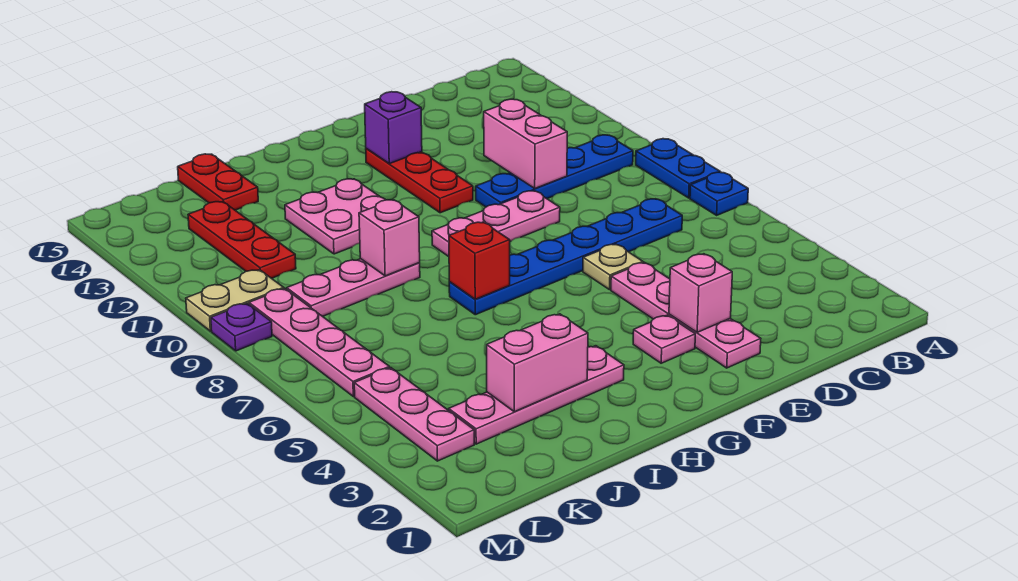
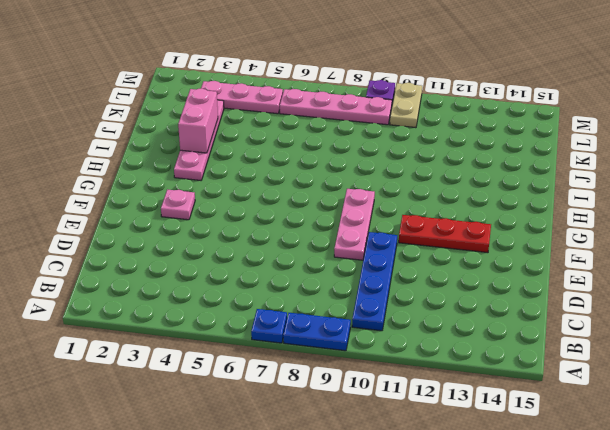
none -> blue plate C7:H7 level 1
none -> pink plate E2:E5 level 1
none -> tan plate E6 level 1

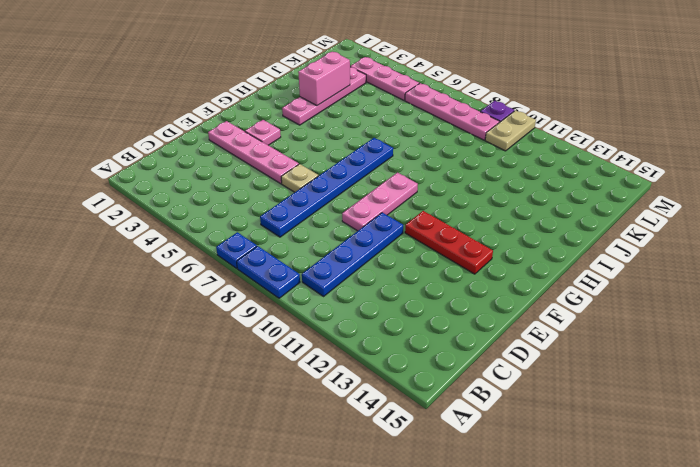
none -> pink plate H11:I12 level 1
none -> pink plate I9:K9 level 1
none -> red plate J14:J15 level 1

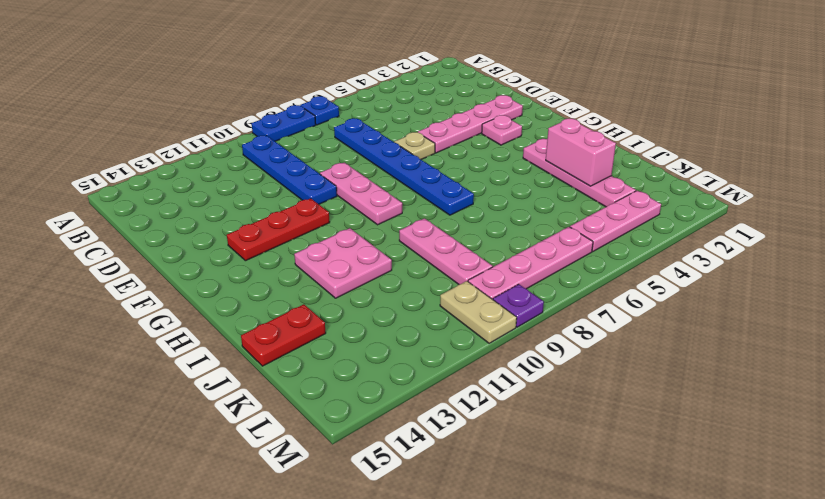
none -> red plate K11:K13 level 1
none -> pink brick D10:D11 level 2
none -> pink brick E3 level 2

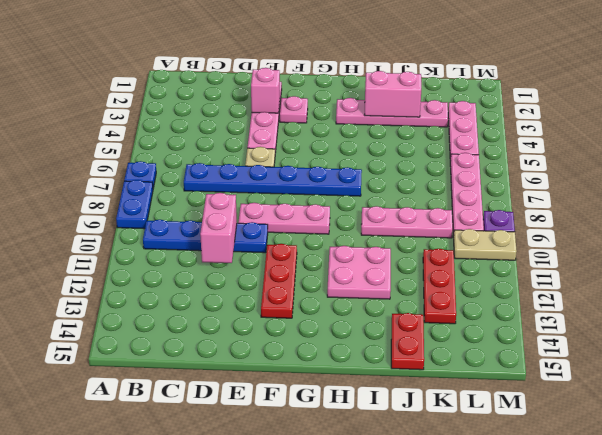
none -> purple brick F13 level 2
none -> red brick H7 level 2
none -> pink brick I9 level 2

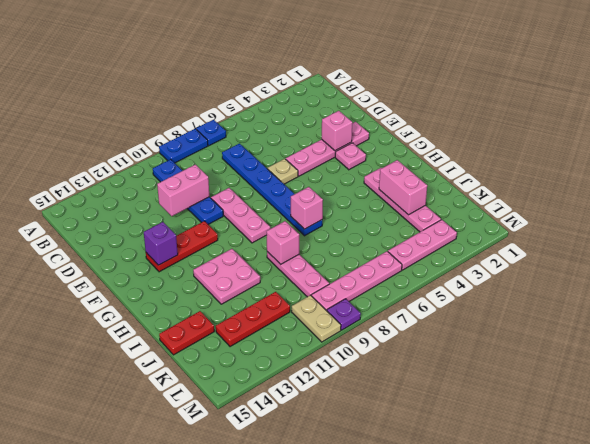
pink brick H7 level 2 -> red brick H7 level 2

